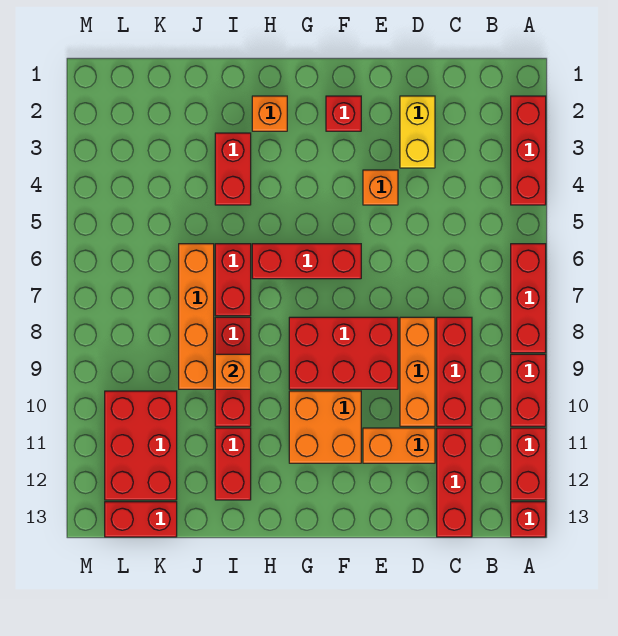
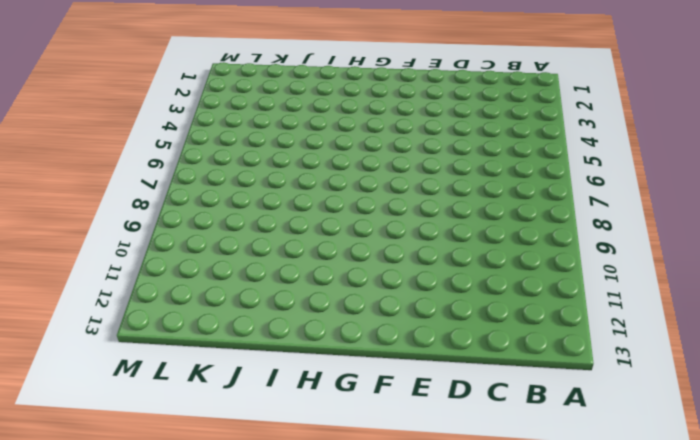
none -> red brick A2:A4 level 1
none -> red brick A6:A8 level 1
none -> red brick A9:A10 level 1

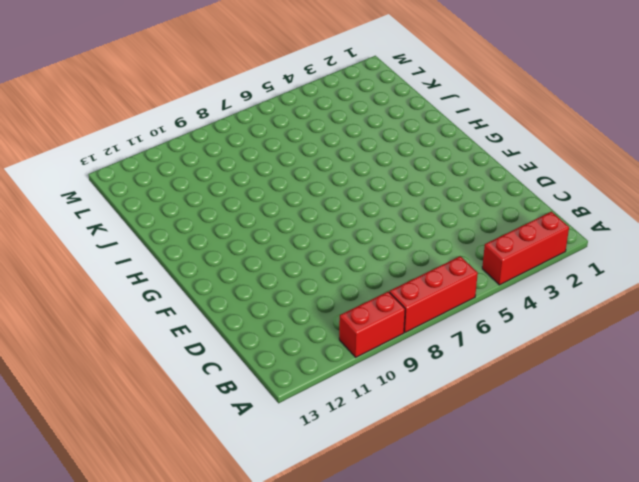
none -> red brick A11:A12 level 1
none -> red brick A13 level 1
none -> red brick C8:C10 level 1

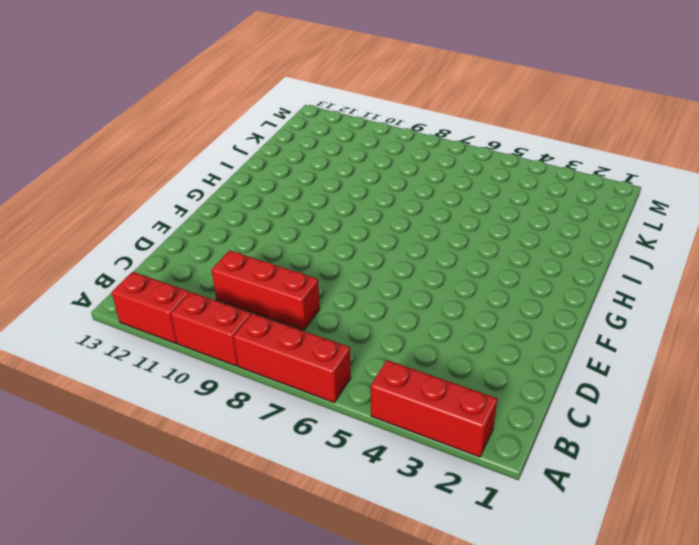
none -> red brick A13 level 1
none -> red brick C11:C13 level 1
none -> yellow brick D2:D3 level 1

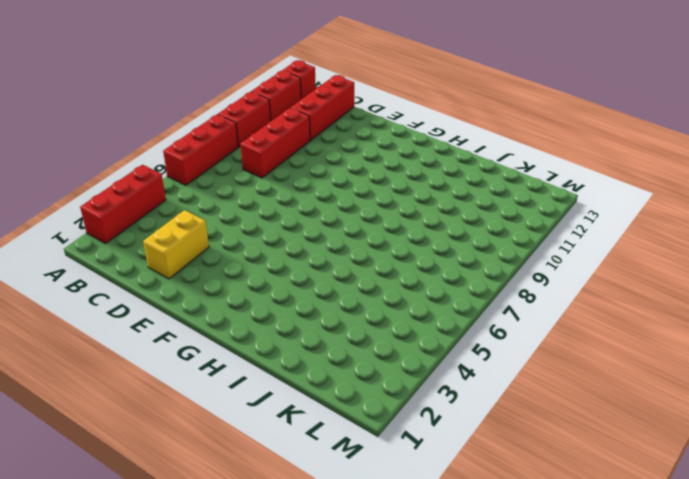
none -> orange brick D8:D10 level 1
none -> orange brick D11:E11 level 1
none -> orange brick E4 level 1

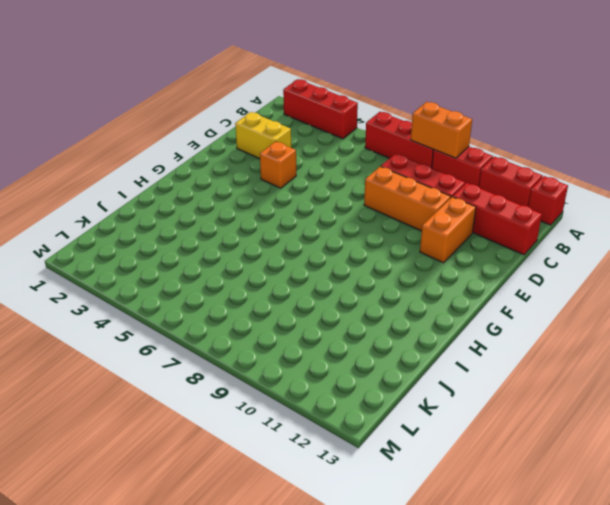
orange brick A8:A9 level 2 -> none
none -> red brick E8:G9 level 1
none -> red brick F2 level 1
none -> red brick F6:H6 level 1

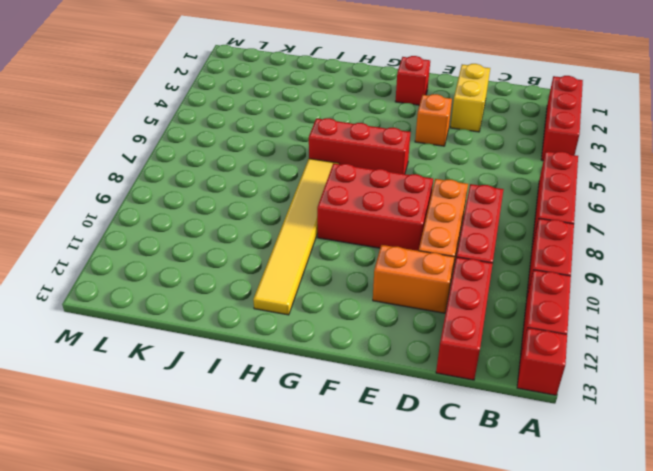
yellow tile H7:H12 level 1 -> none
none -> orange brick F10:G11 level 1
none -> orange brick H2 level 1
none -> red brick I3:I4 level 1

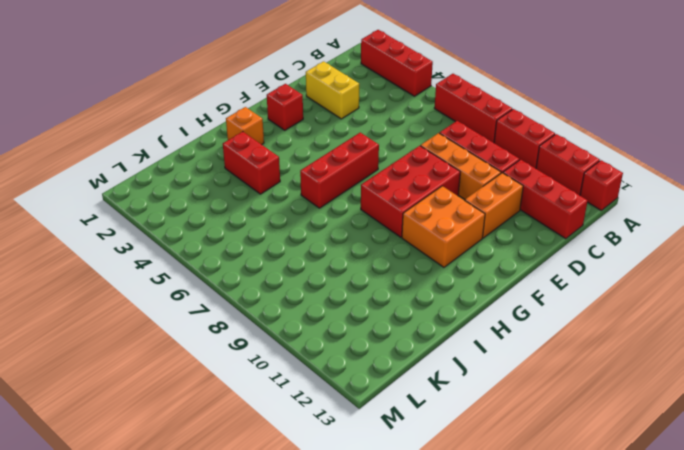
none -> orange brick E4 level 1
none -> red brick I6:I7 level 1
none -> red brick I8:I10 level 1

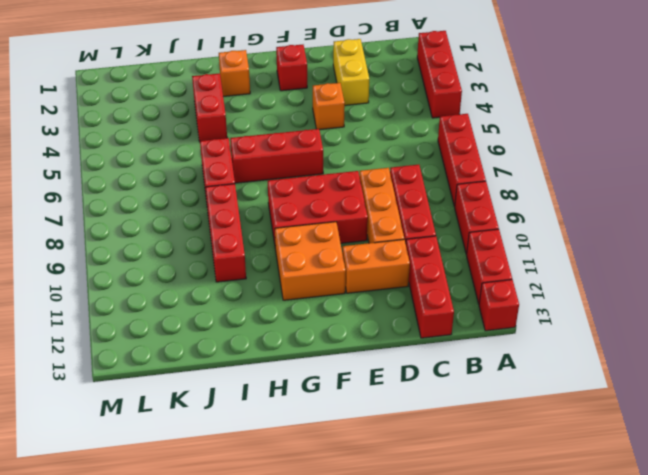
none -> red brick I11:I12 level 1
none -> orange brick J6:J9 level 1
none -> red brick K10:L12 level 1

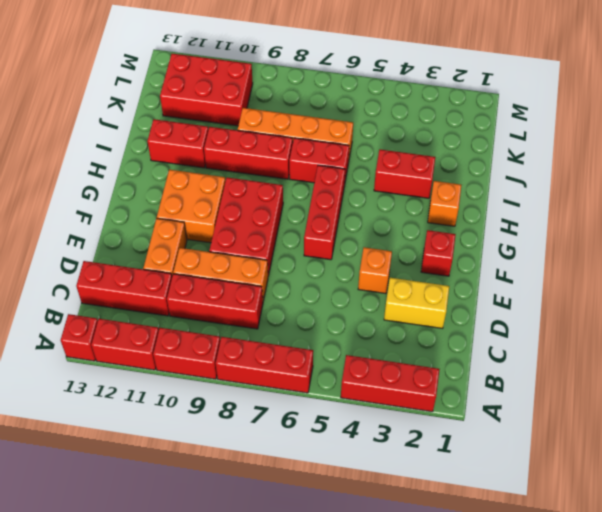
none -> red brick K13:L13 level 1
none -> orange brick I9 level 2

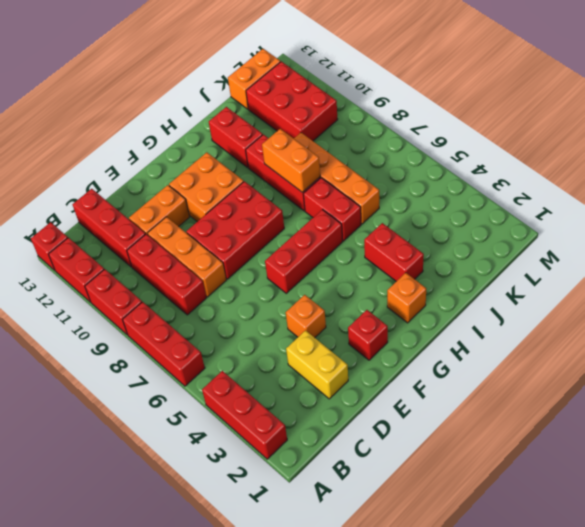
orange brick I8:I9 level 2 -> orange brick I9 level 2
orange brick K13:L13 level 1 -> red brick K13:L13 level 1

